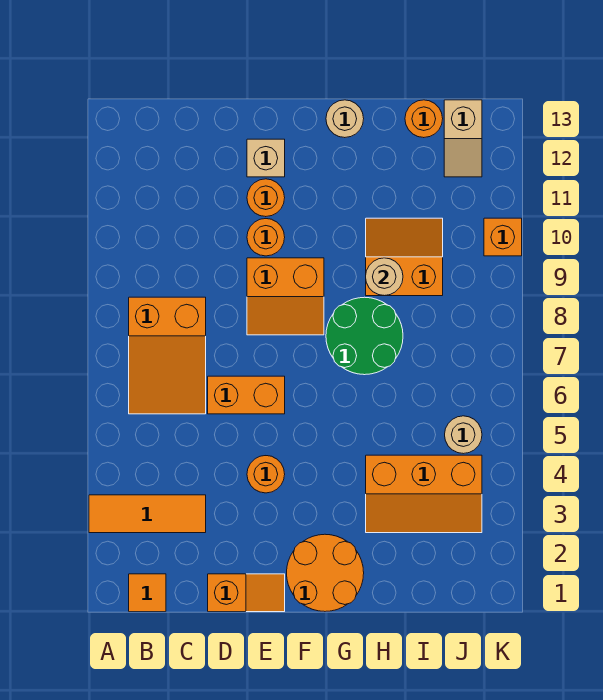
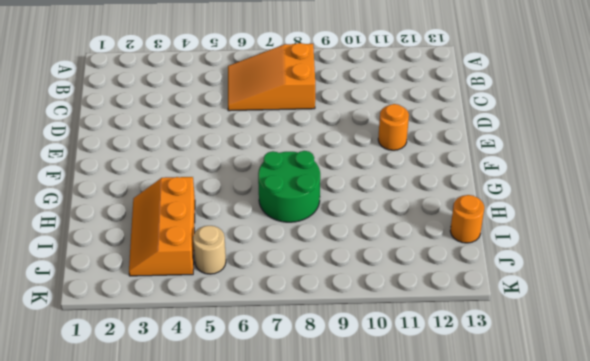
none -> orange tile A3:C3 level 1
none -> orange tile B1 level 1
none -> orange slope D1:E1 level 1 top D

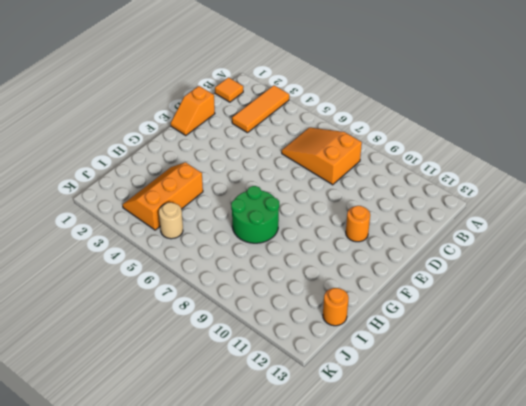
none -> orange brick D6:E6 level 1
none -> orange round brick E4 level 1
none -> orange slope E8:F9 level 1 top 9

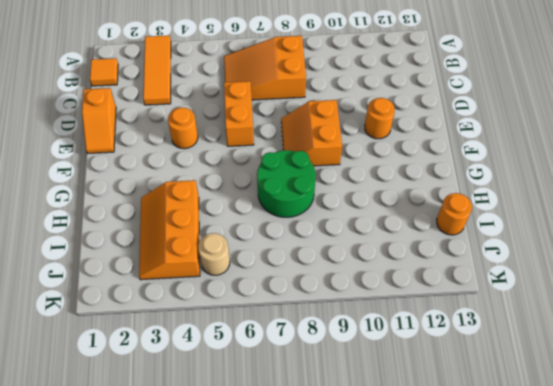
none -> orange round brick E10 level 1
none -> tan brick E12 level 1
none -> orange round brick F1:G2 level 1

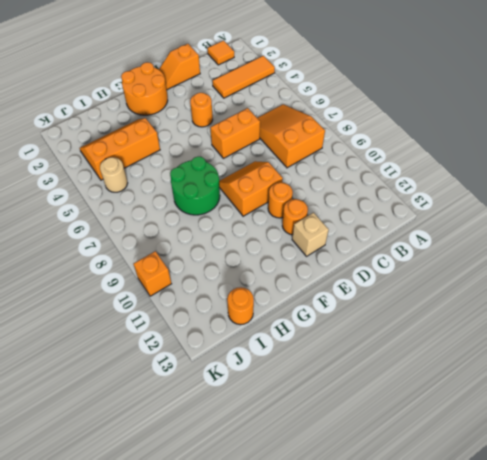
none -> tan round brick G13 level 1
none -> orange slope H9:I10 level 1 top 9
none -> tan slope J12:J13 level 1 top 13

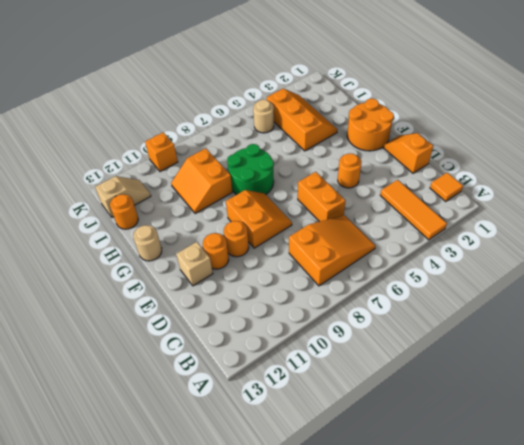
none -> tan round brick H9 level 2

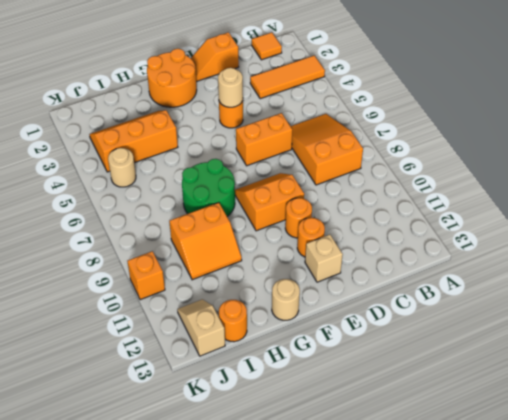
tan round brick E4 level 2 -> tan round brick H9 level 2

